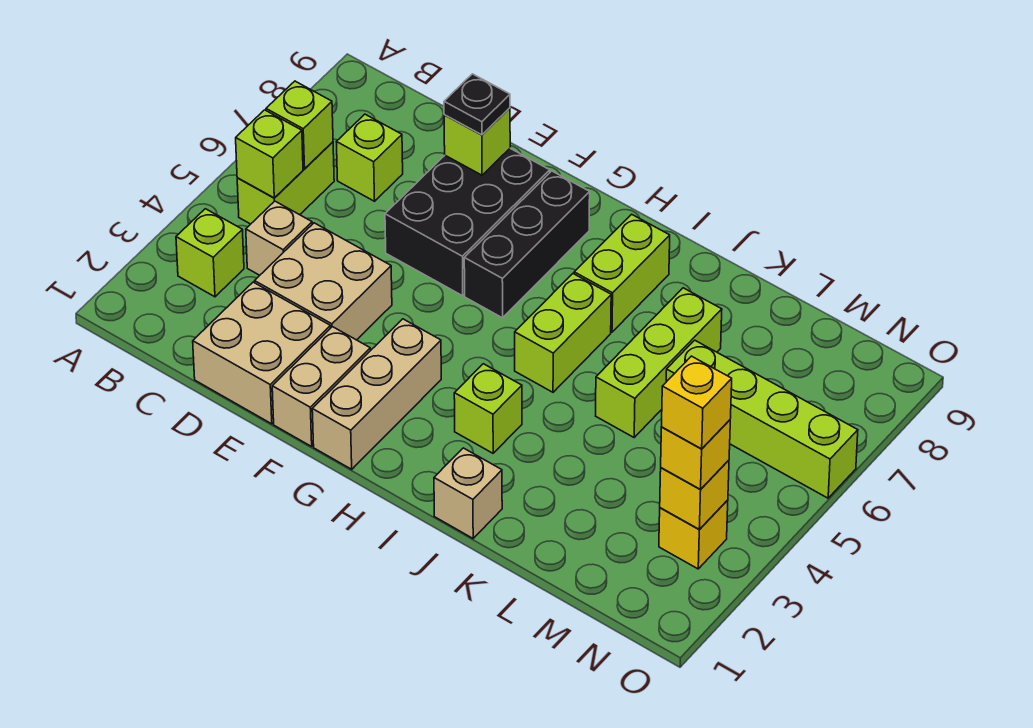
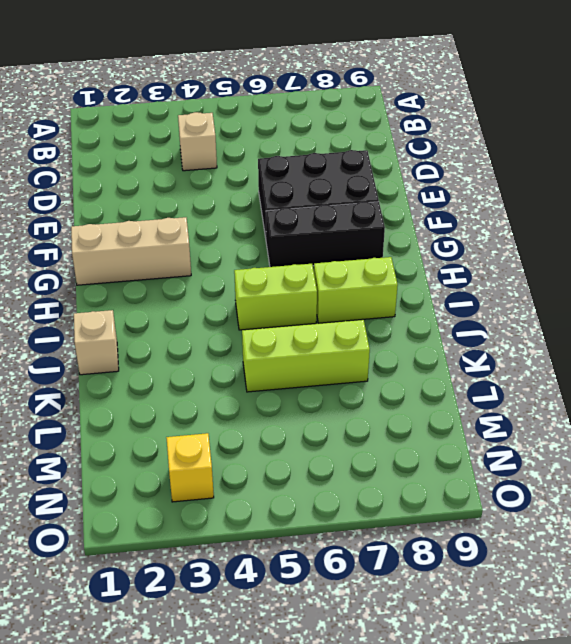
none -> lime brick B3 level 1
none -> lime brick B5:B6 level 1
none -> lime brick C7 level 1

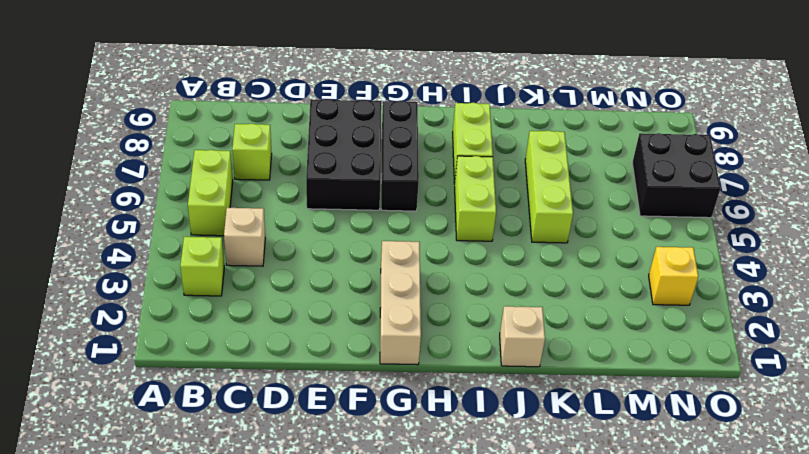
black brick N6:O7 level 1 -> lime brick L6:O6 level 1
none -> tan brick D1:E2 level 1
none -> tan brick D3:E4 level 1
none -> tan brick F1:F2 level 1

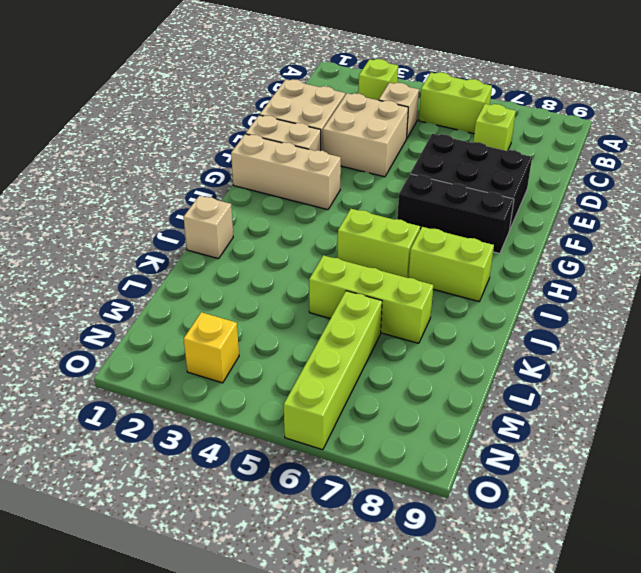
none -> lime brick I3 level 1
none -> lime brick B5 level 2
none -> lime brick B6 level 2

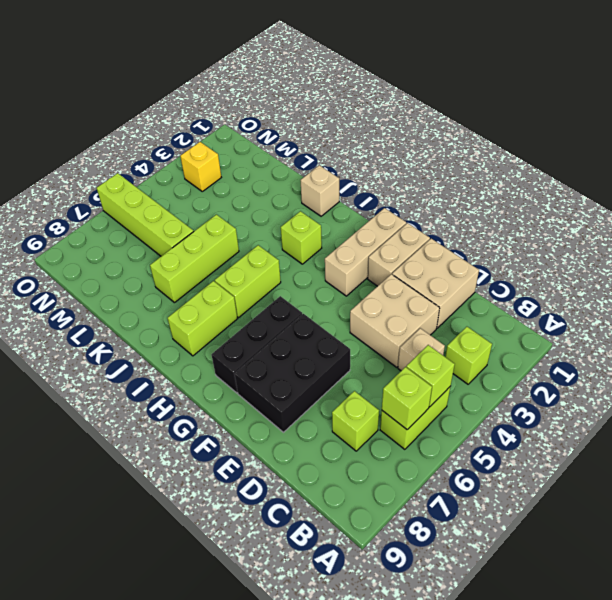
none -> lime brick E8 level 2
none -> yellow brick N3 level 2
none -> black plate E8 level 3

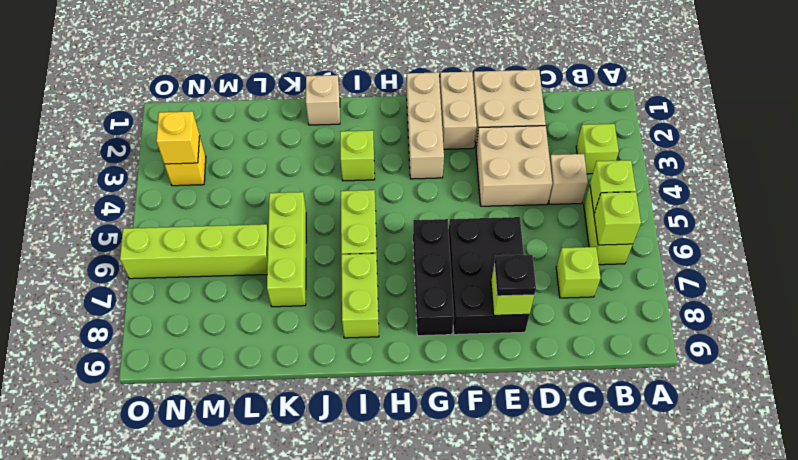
none -> yellow brick N3 level 3
none -> yellow brick N3 level 4

